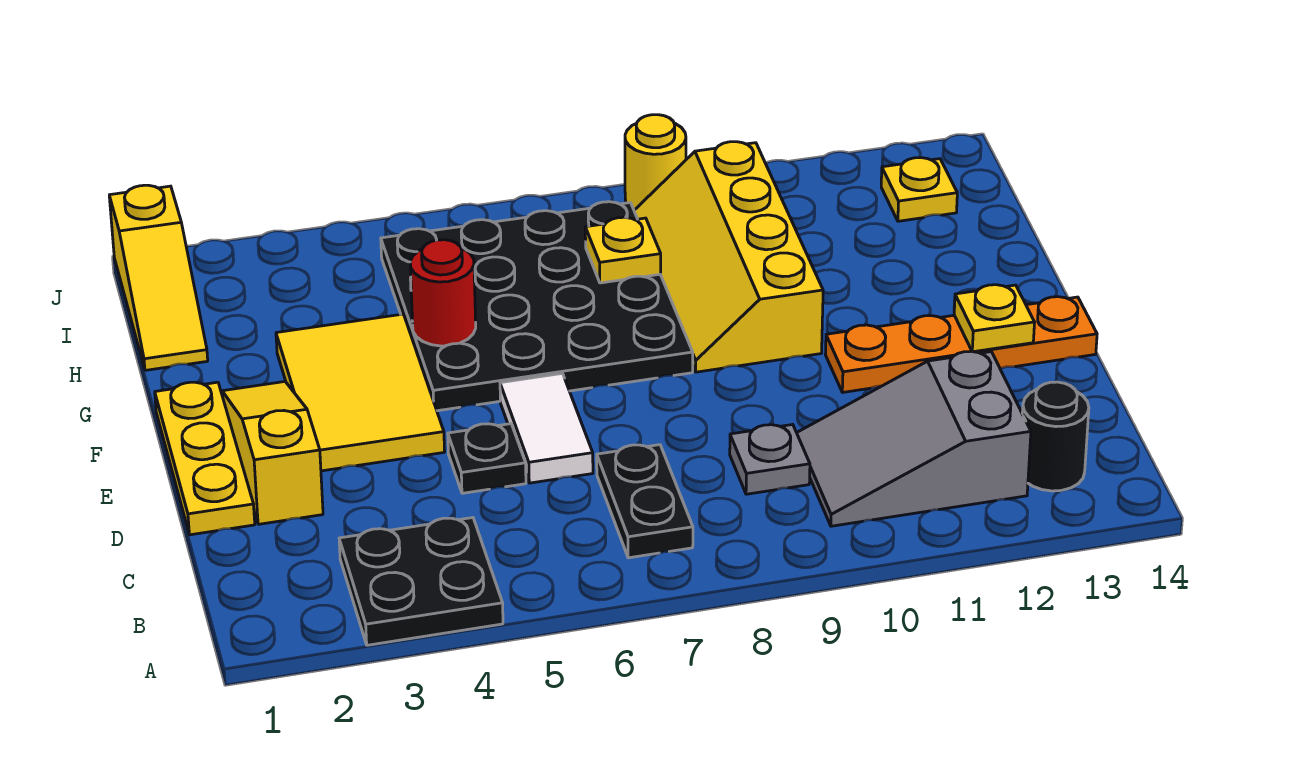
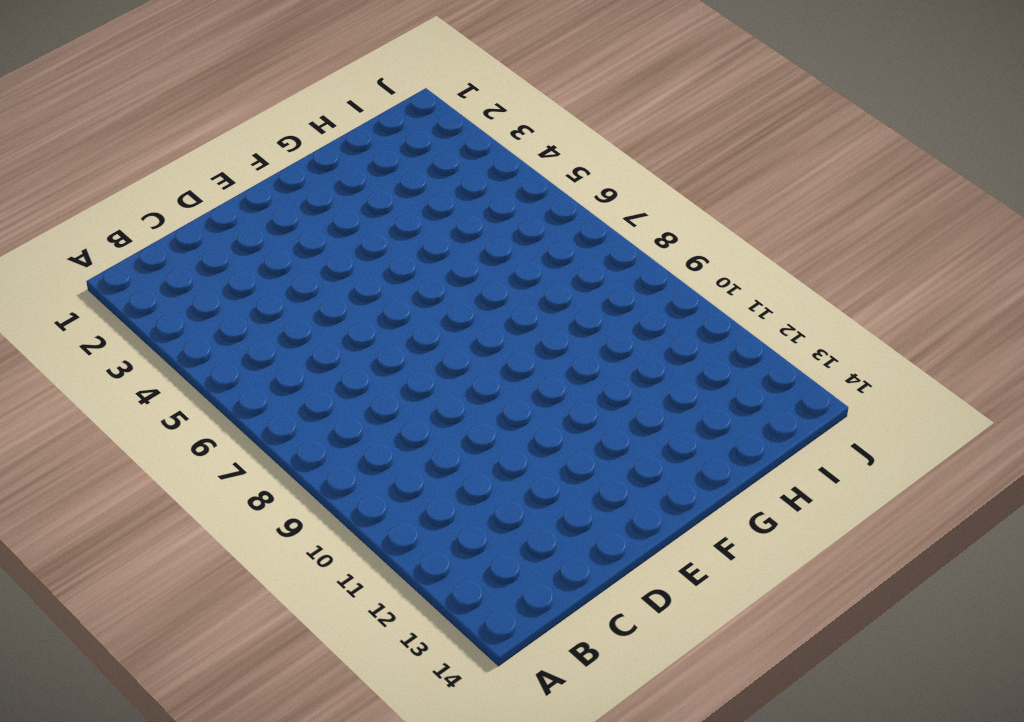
none -> black plate A3:B4 level 1
none -> black plate B7:C7 level 1
none -> grey slope B10:C12 level 1 top 12

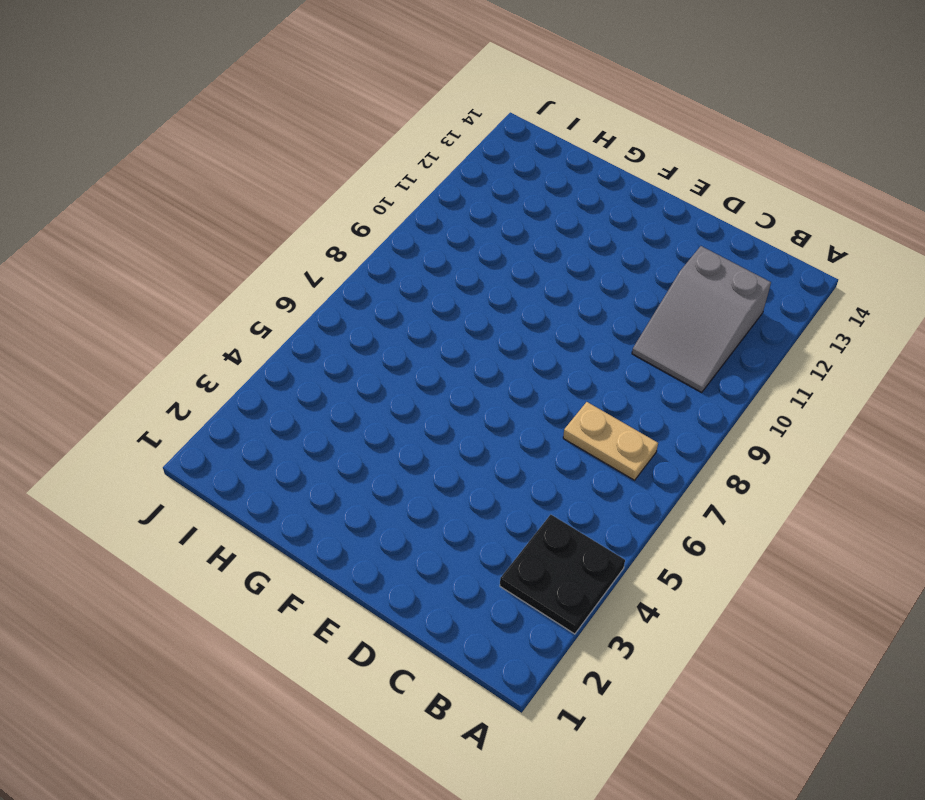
tan plate B7:C7 level 1 -> black plate B7:C7 level 1
none -> black round brick B13 level 1
none -> grey plate C9 level 1
none -> yellow plate D1:F1 level 1

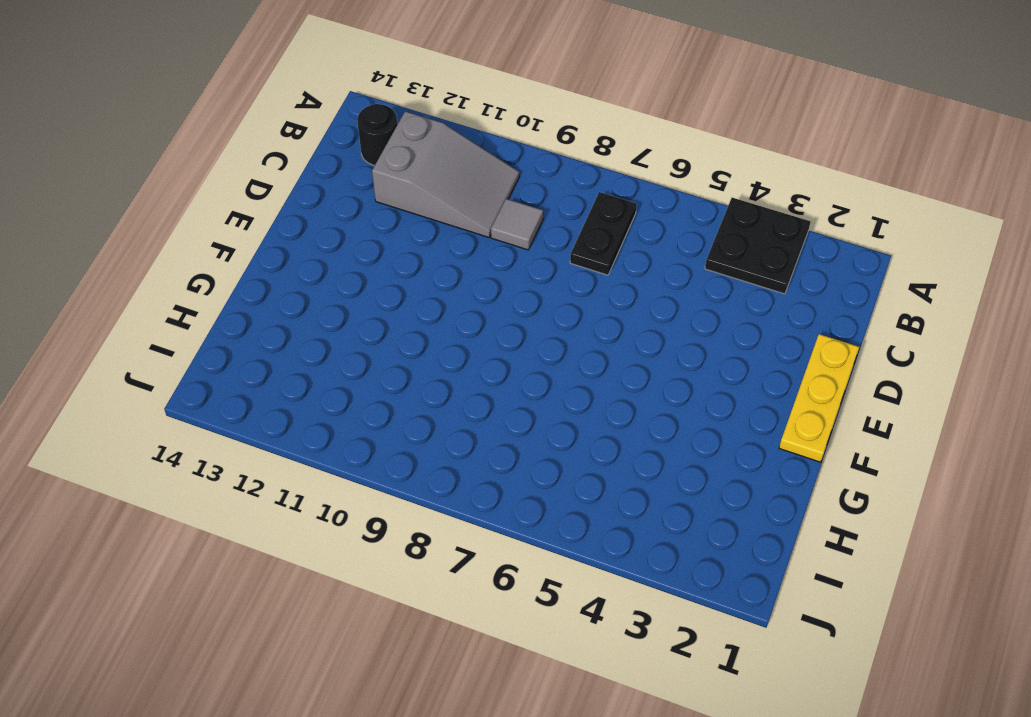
grey tile C9 level 1 -> grey plate C9 level 1
none -> yellow slope D2:F2 level 1 top D
none -> black plate D5 level 1
none -> white tile D6:E6 level 1

